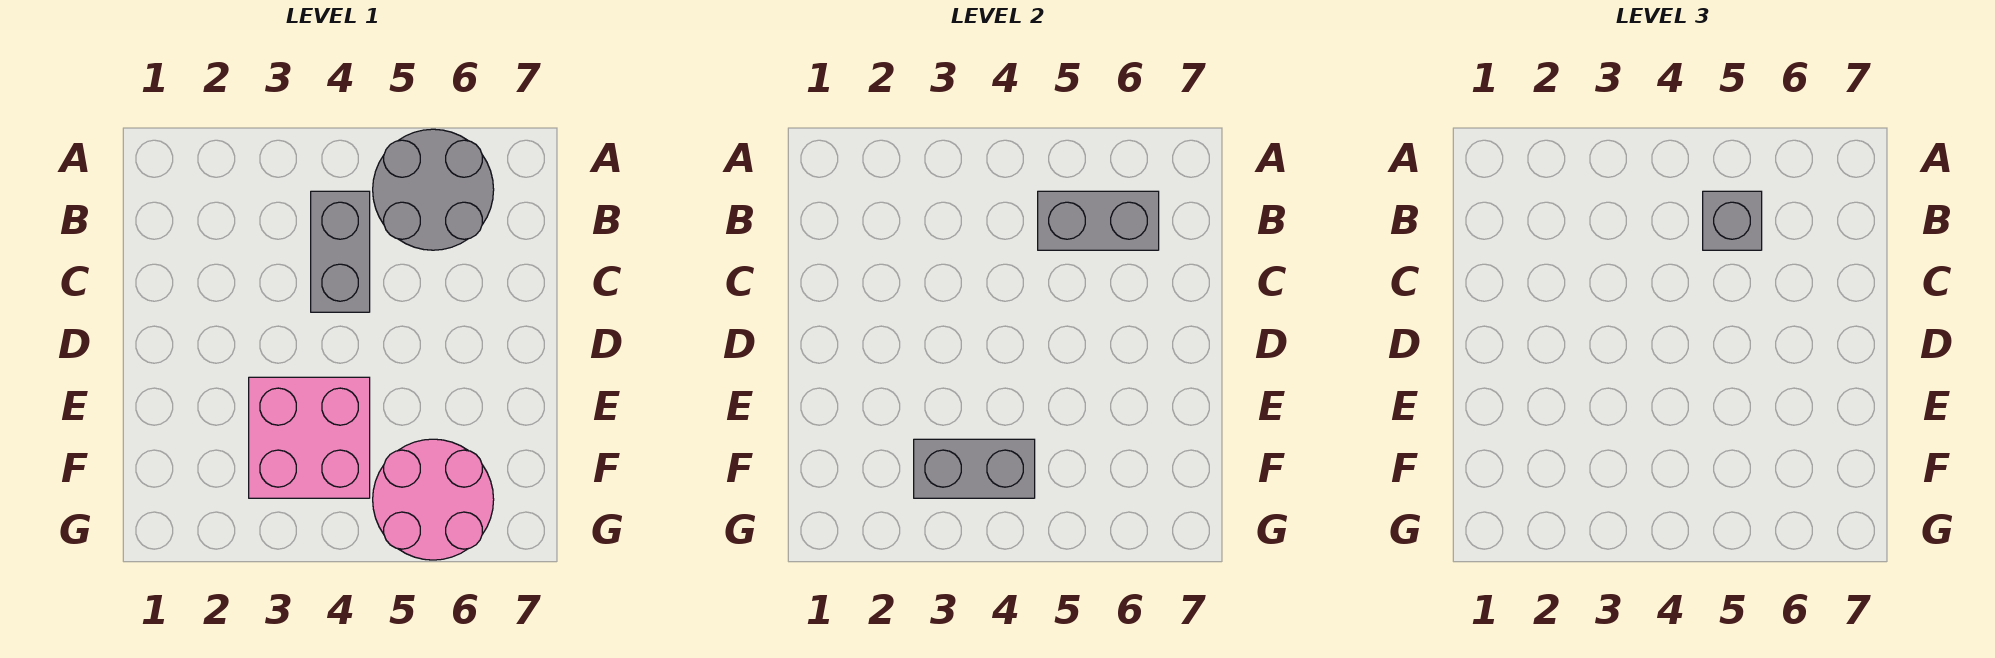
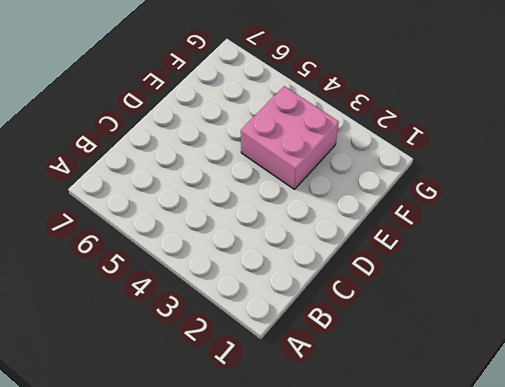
none -> grey round brick A5:B6 level 1
none -> grey brick B4:C4 level 1

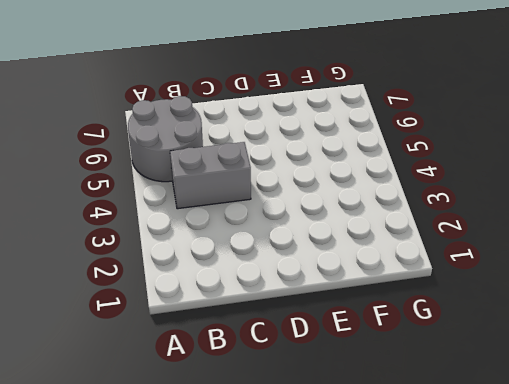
none -> pink brick E3:F4 level 1
none -> pink round brick F5:G6 level 1

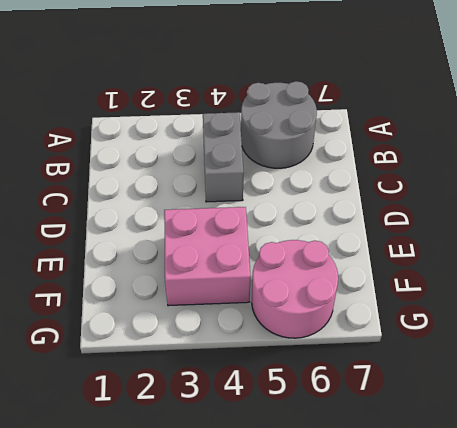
none -> grey brick B5:B6 level 2
none -> grey brick F3:F4 level 2

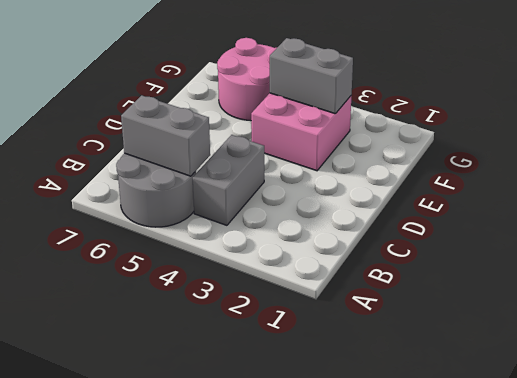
none -> grey brick B5 level 3

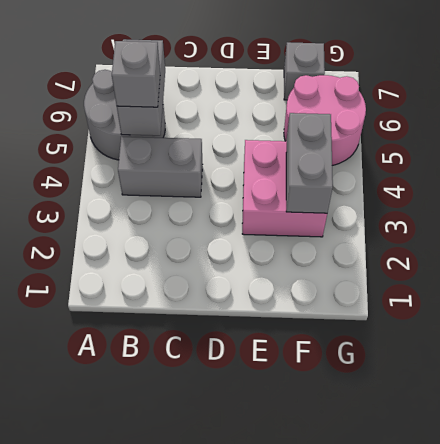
grey brick F7 level 1 -> none

